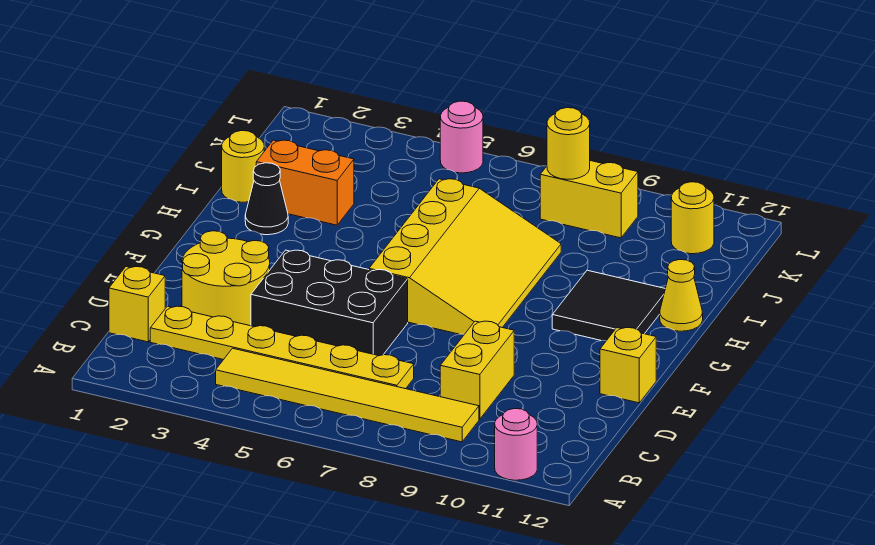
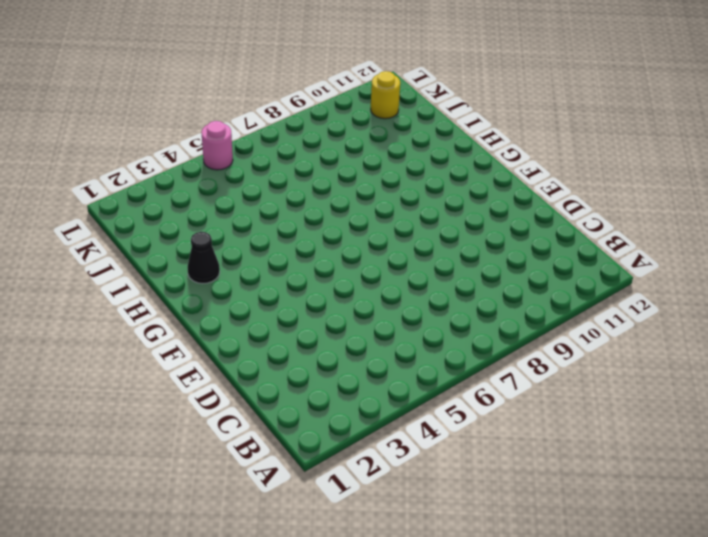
none -> pink round brick A11 level 1
none -> yellow tile B4:B9 level 1
none -> yellow brick C1 level 1

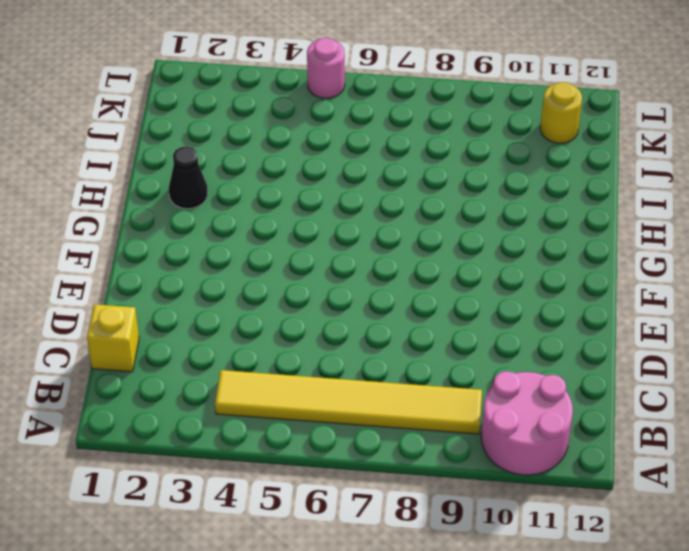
pink round brick A10:B11 level 1 -> pink round brick A11 level 1
none -> yellow plate C2:C7 level 1
none -> yellow brick C9:D9 level 1
none -> yellow round brick D2:E3 level 1

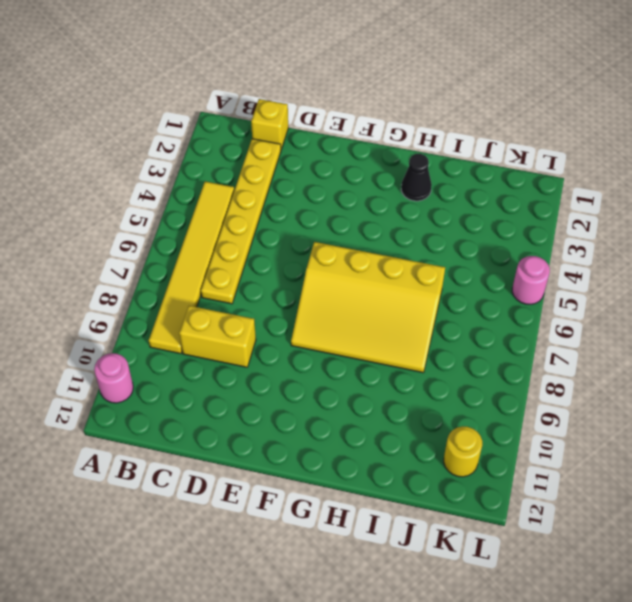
none -> yellow round brick D2:E3 level 1
none -> black brick D4:E6 level 1
none -> yellow brick E12 level 1

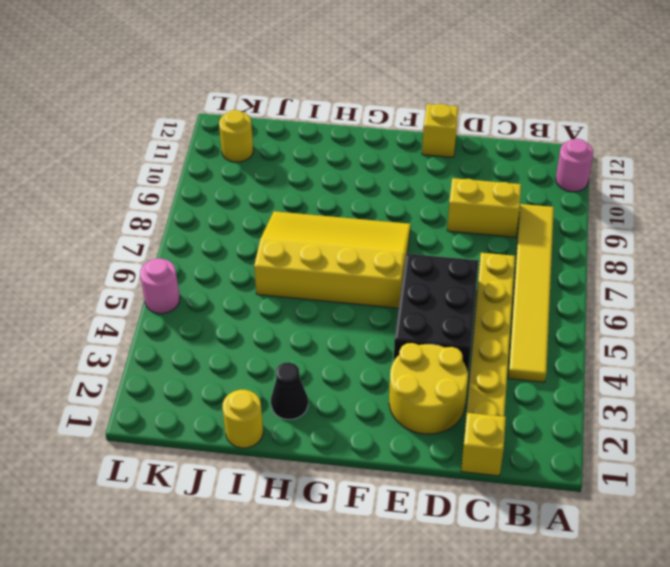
none -> black tile G10:H11 level 1
none -> yellow cone H12 level 1
none -> orange brick I2:I3 level 1

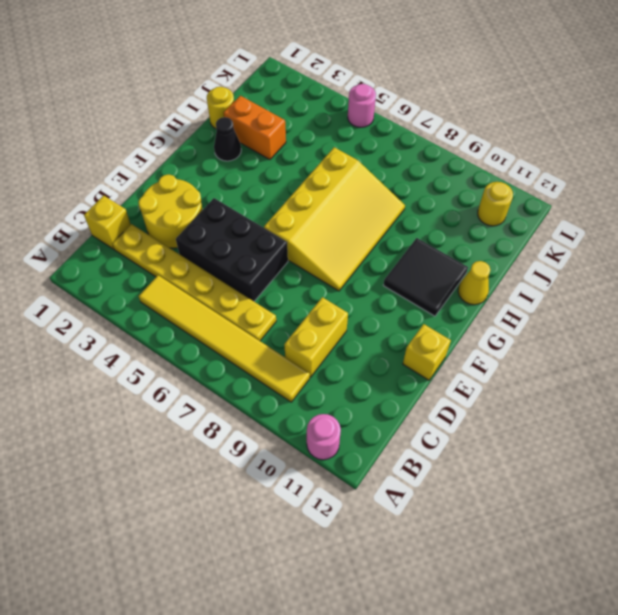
none -> yellow brick K8:K9 level 1
none -> yellow round brick K8 level 2

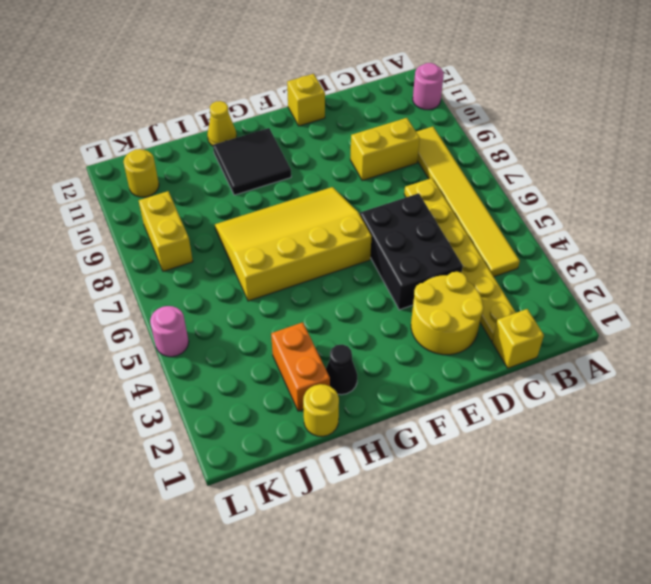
none -> yellow round brick K8 level 2

